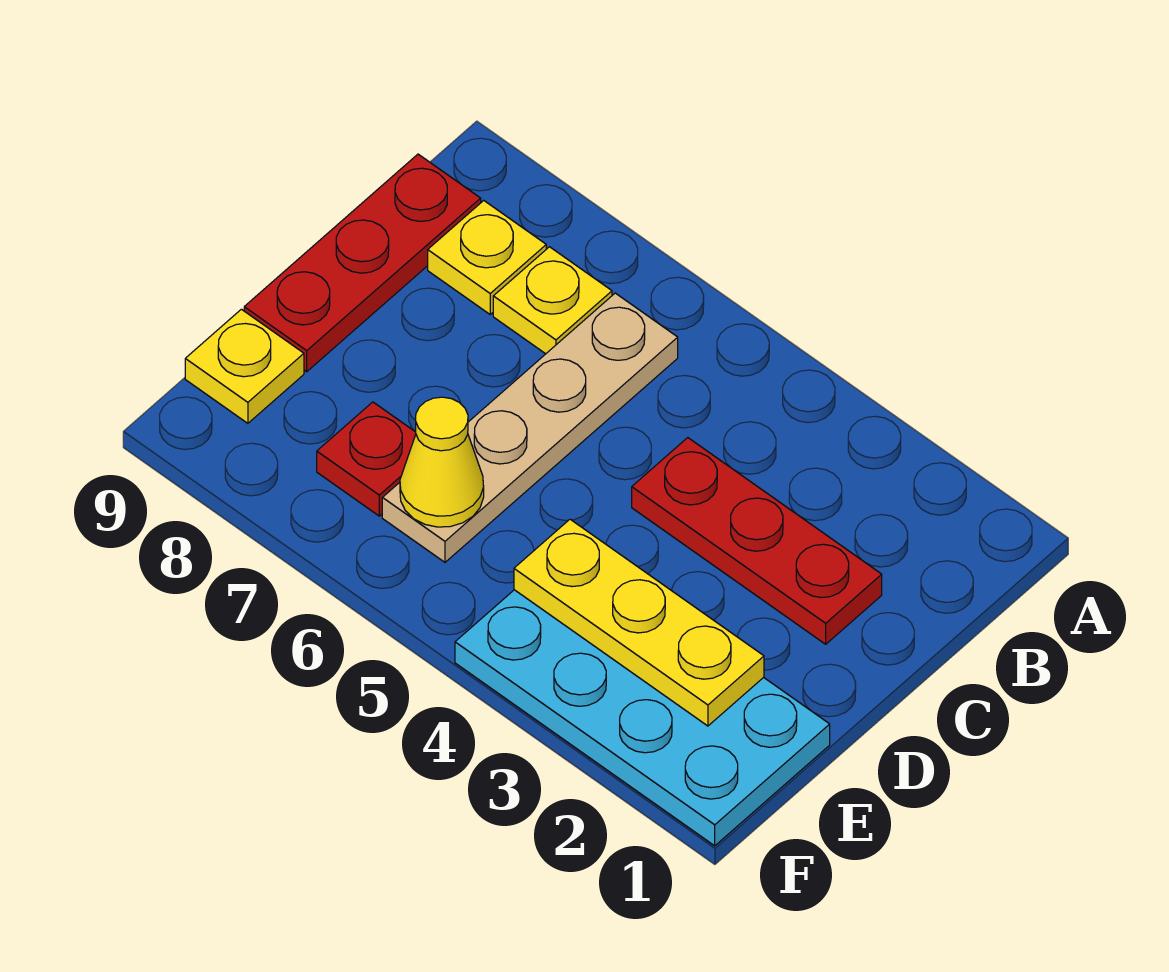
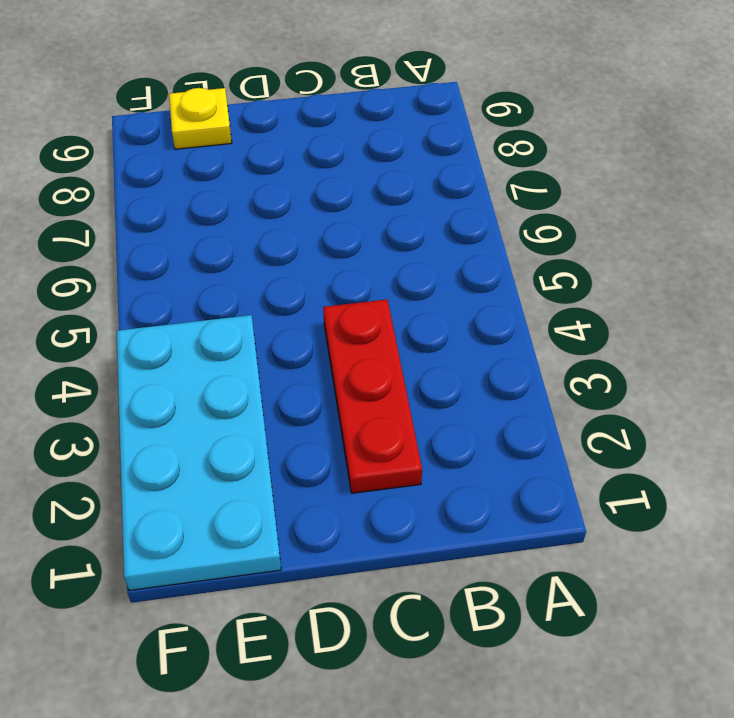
none -> tan plate B6:E6 level 1
none -> yellow plate B7 level 1

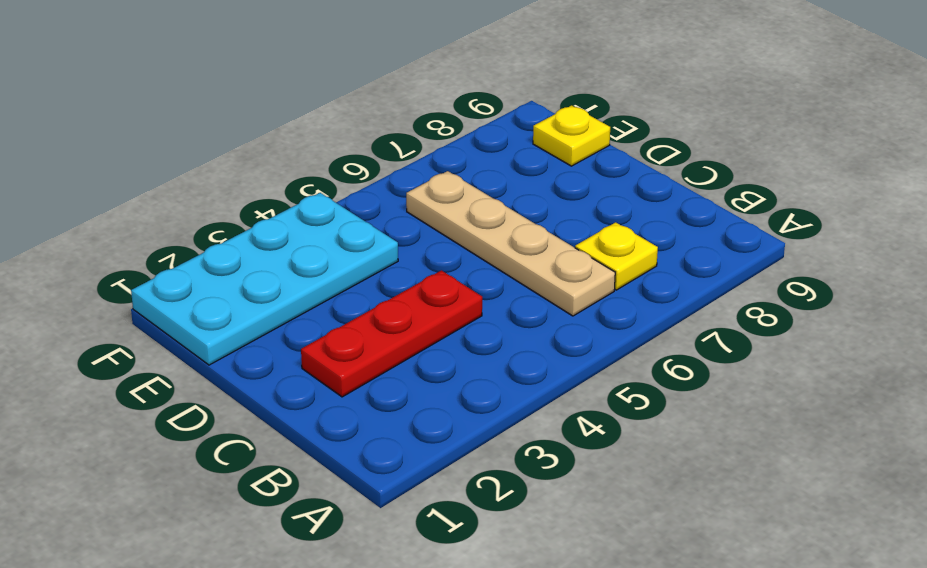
none -> yellow plate B8 level 1
none -> red plate B9:D9 level 1

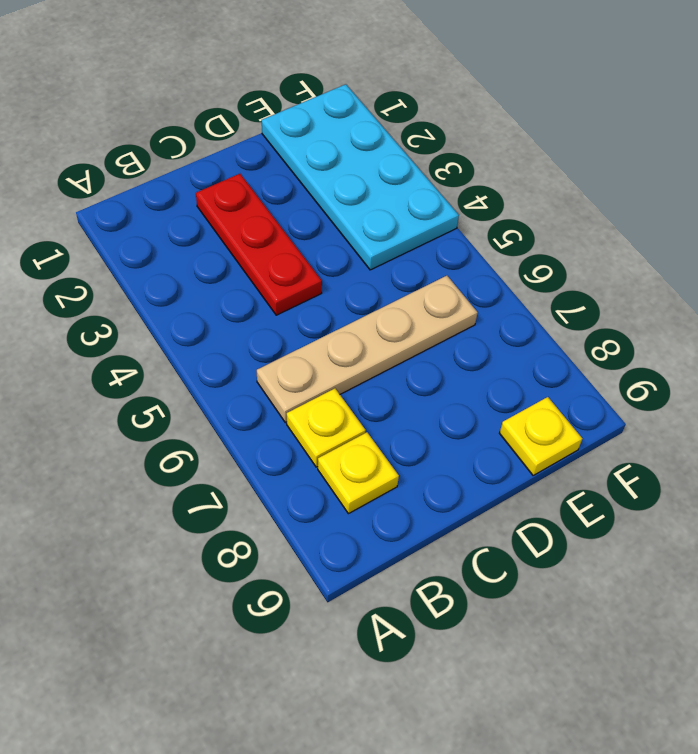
none -> red plate B9:D9 level 1
none -> red plate E7 level 1

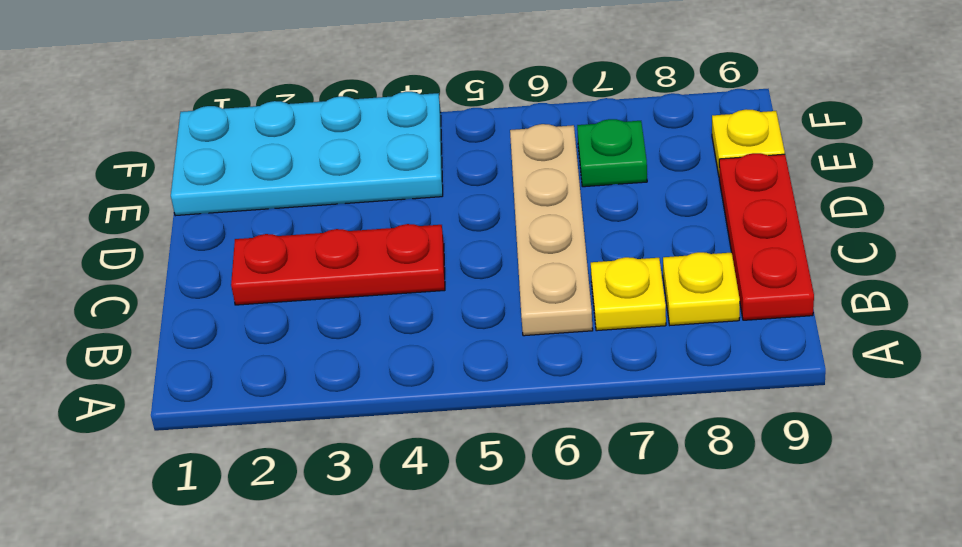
green plate E7 level 1 -> red plate E7 level 1
none -> yellow plate E2:E4 level 2
none -> yellow cone E6 level 2

